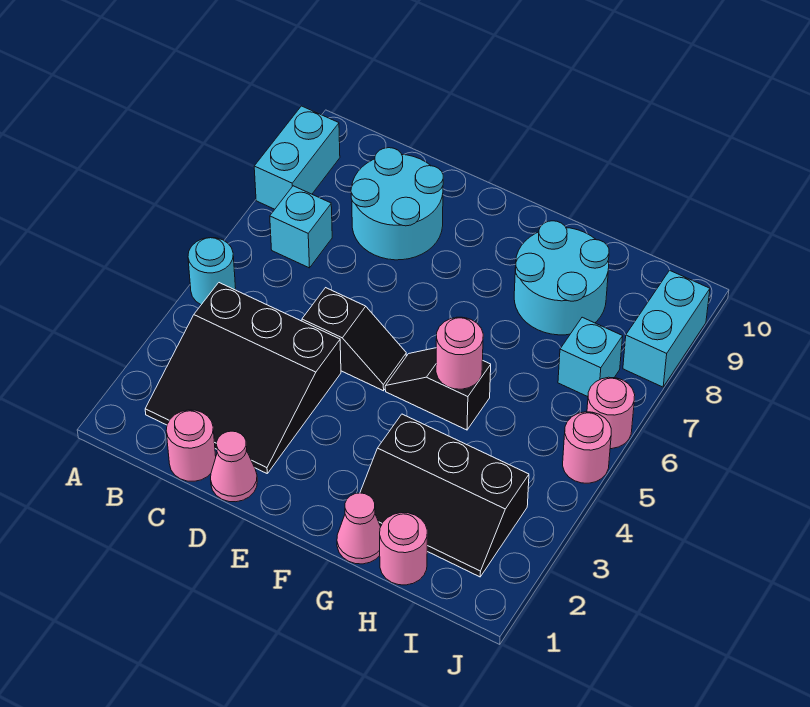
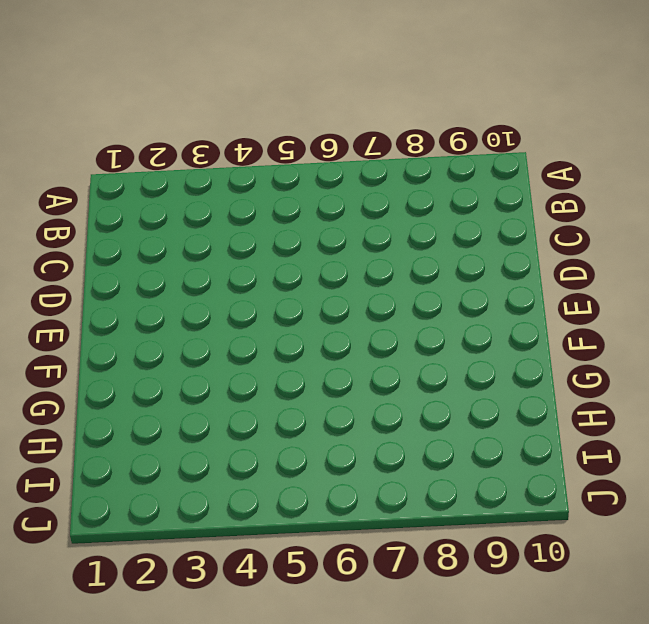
none -> cyan round brick A5 level 1
none -> cyan brick A8:A9 level 1
none -> black slope B2:D4 level 1 top 4

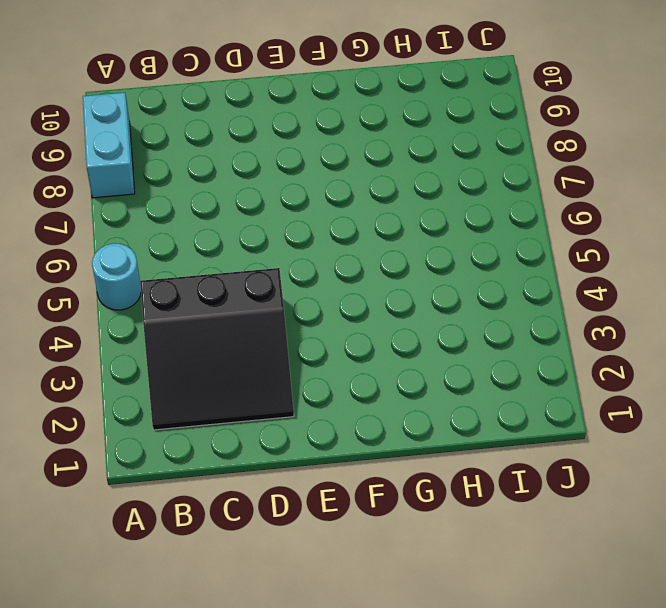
none -> cyan brick B7 level 1
none -> pink round brick C1 level 1
none -> cyan round brick C8:D9 level 1

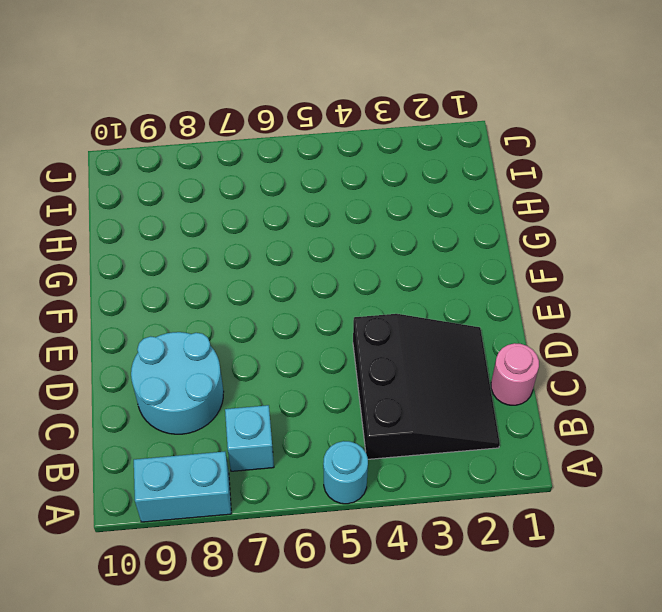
none -> pink cone D1 level 1
none -> black slope D5:E5 level 1 top D
none -> black slope F5:G5 level 1 top G

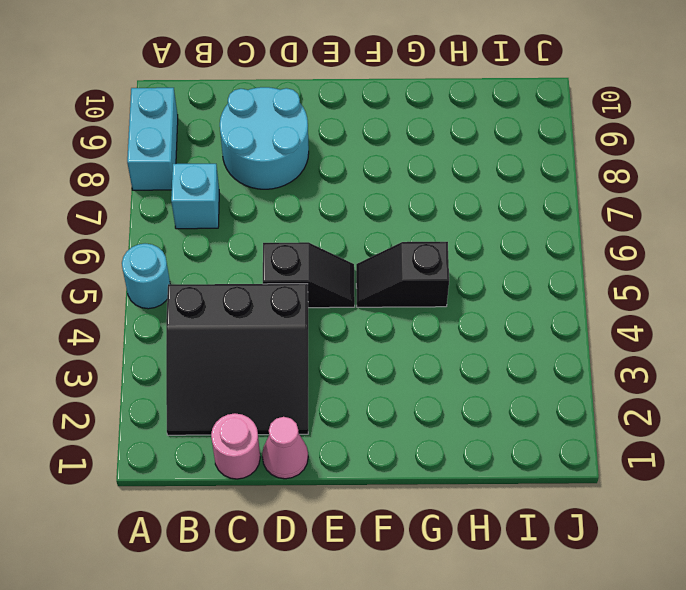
none -> pink cone G1 level 1
none -> black slope G2:I3 level 1 top 3
none -> cyan round brick G8:H9 level 1

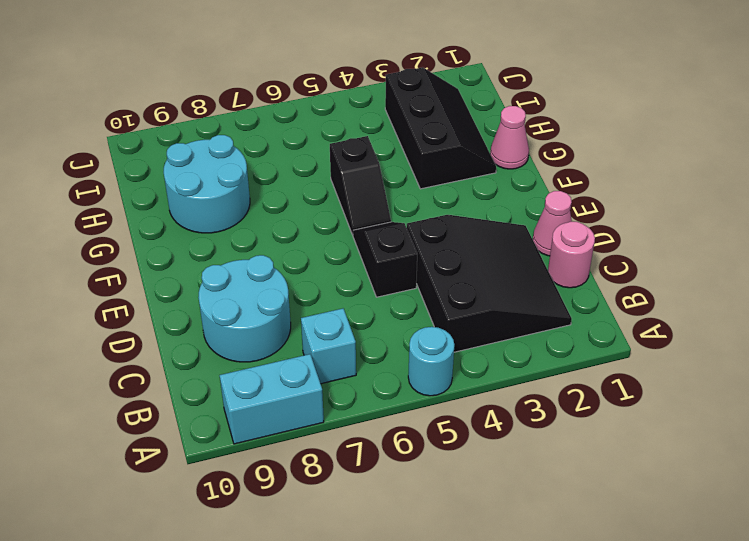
none -> pink round brick H1 level 1
none -> cyan brick I7 level 1
none -> pink round brick J5 level 1

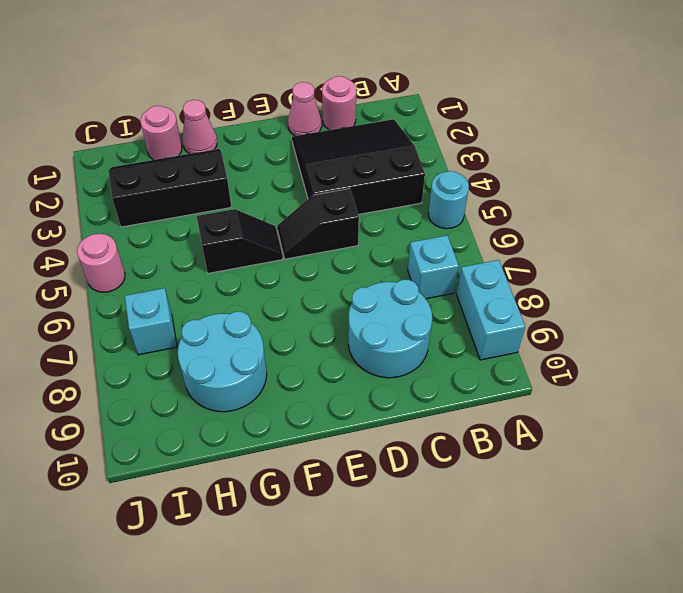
none -> pink round brick J6 level 1
none -> cyan brick J8:J9 level 1
none -> pink round brick G5 level 2

